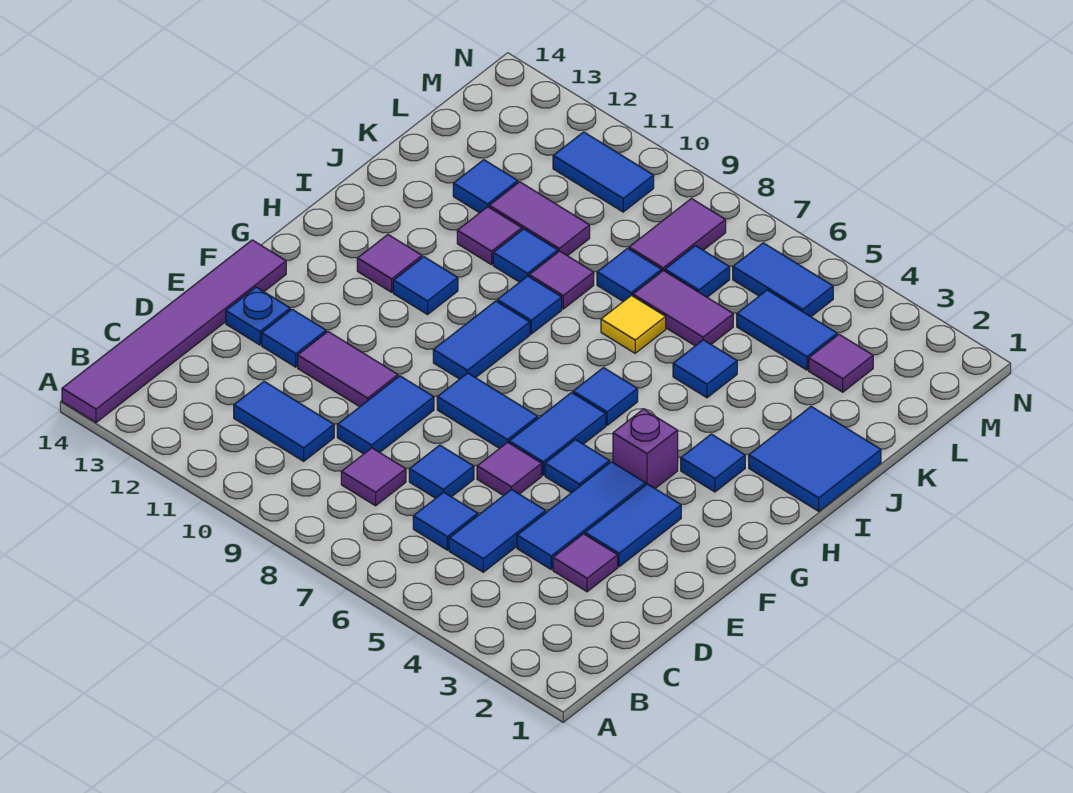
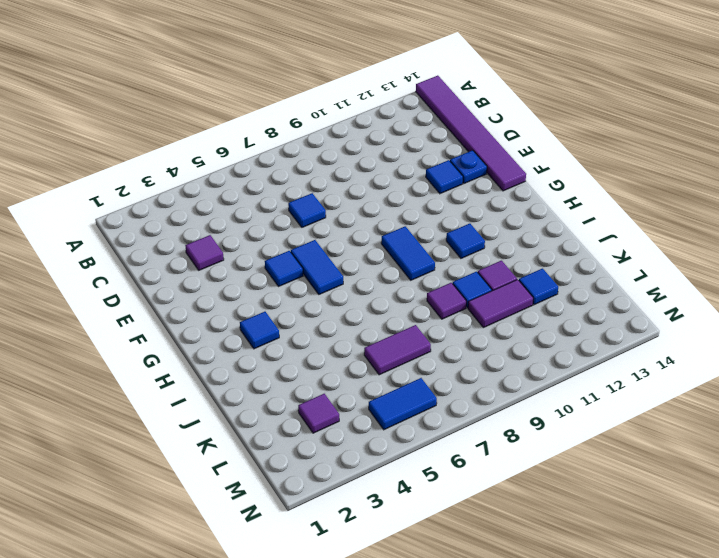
none -> blue tile C5:D5 level 1
none -> blue tile C6 level 1
none -> purple tile C8 level 1
none -> blue tile C10:C11 level 1

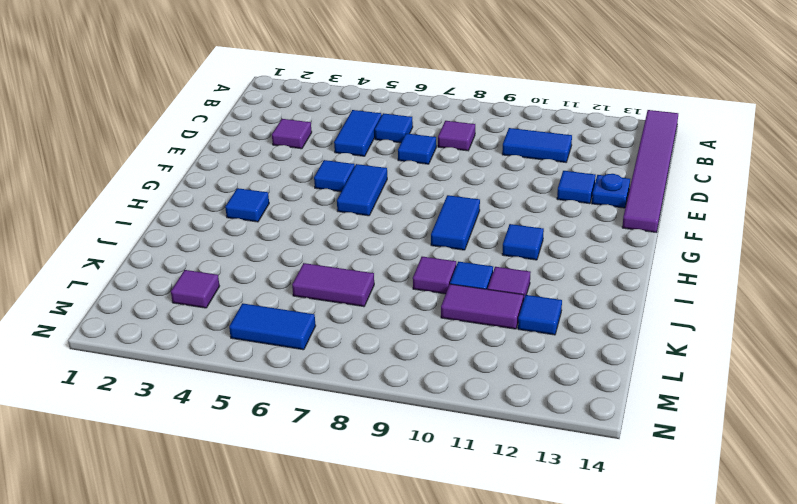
none -> blue tile D4:F4 level 1
none -> blue tile D9:E9 level 1
none -> blue tile E3:F3 level 1
none -> purple tile E6 level 1

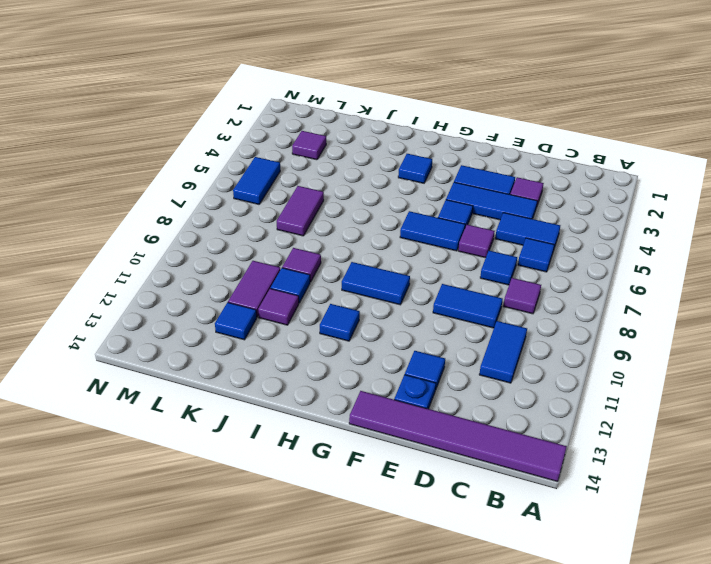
none -> purple tile E10:E11 level 1
none -> blue tile F7:F8 level 1
none -> purple brick G4 level 1
none -> blue tile H6 level 1

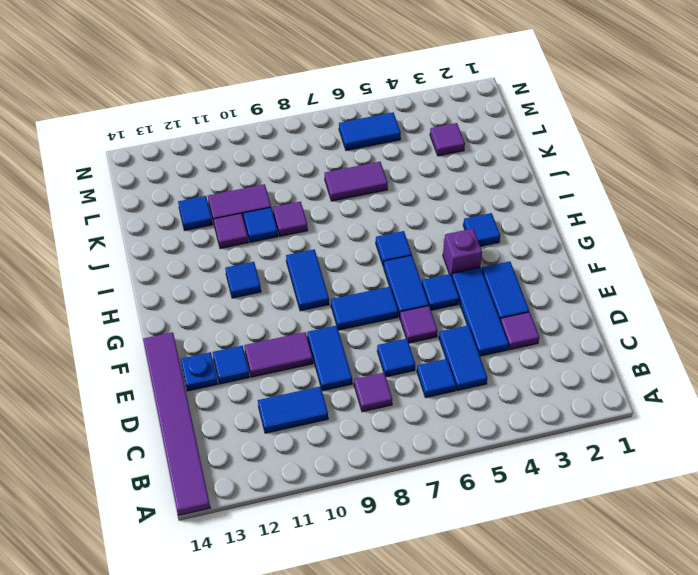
none -> purple tile H12 level 1
none -> blue tile I1:J2 level 1
none -> blue tile I9 level 1
none -> blue tile J5 level 1

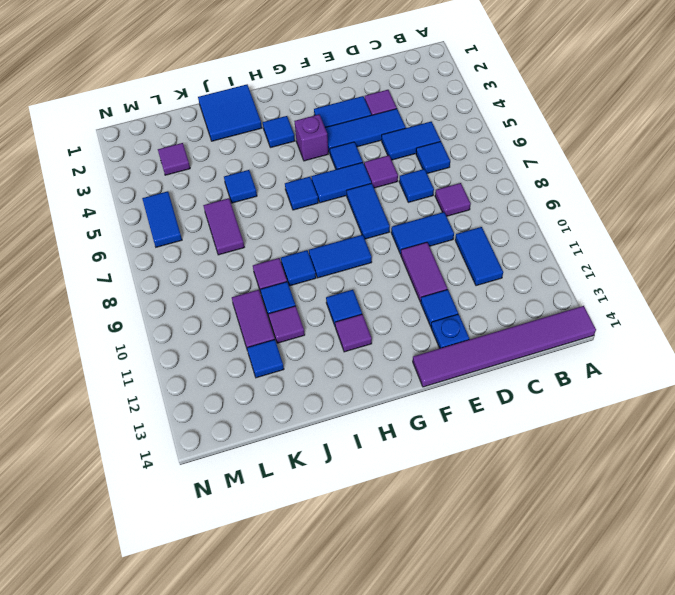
none -> yellow tile J7 level 1
none -> blue tile K8 level 1
none -> blue tile L4:L5 level 1
none -> blue tile L7 level 1

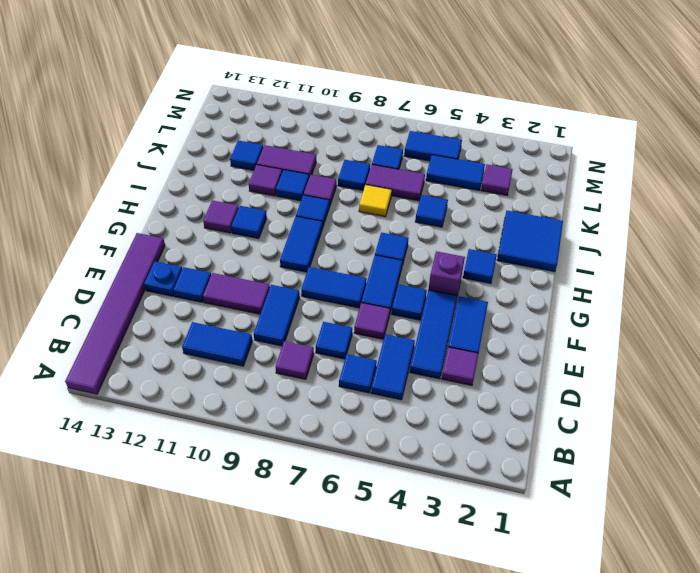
none -> purple tile L8:M8 level 1
none -> blue tile M10:M11 level 1

